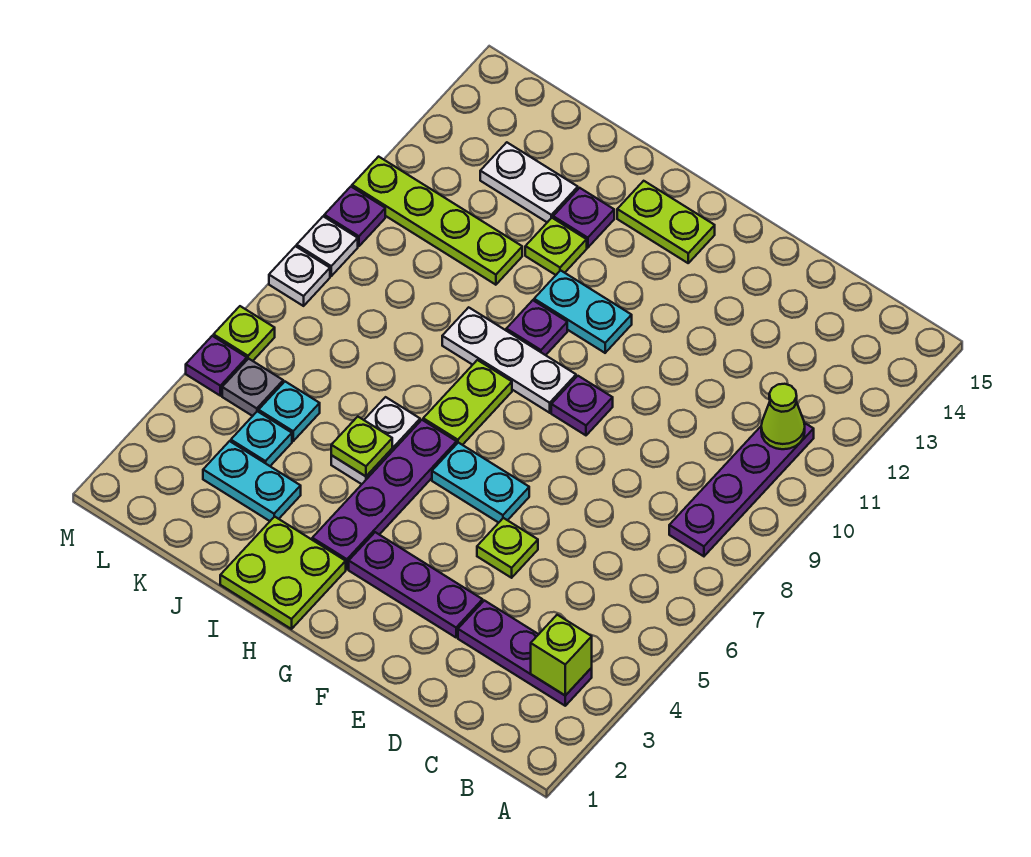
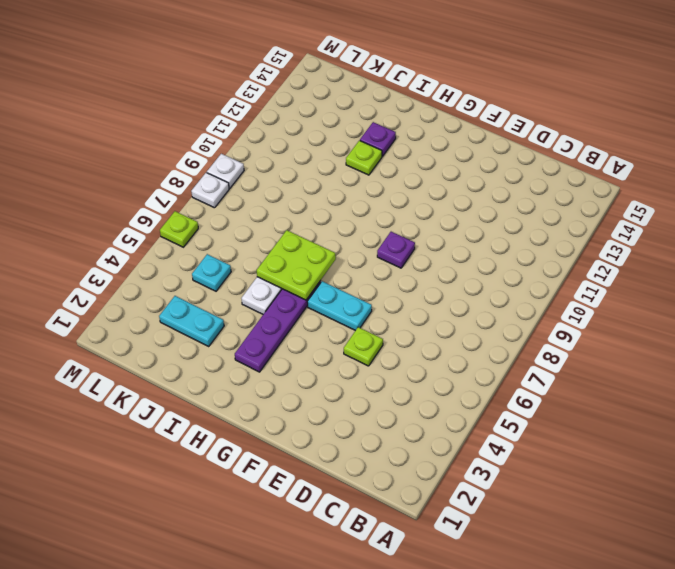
lime plate H6:I7 level 2 -> lime plate H1:I2 level 1
none -> purple plate B3:D3 level 1
none -> purple plate B8:B11 level 1
none -> purple plate E3:G3 level 1
none -> white plate G9:I9 level 1

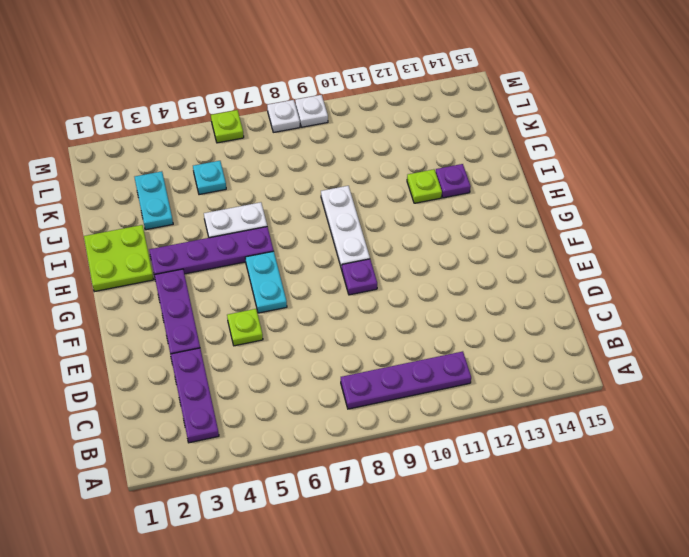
none -> cyan plate G11:H11 level 1
none -> lime plate G14:H14 level 1
none -> lime plate H7:H8 level 1
none -> purple plate H10 level 1

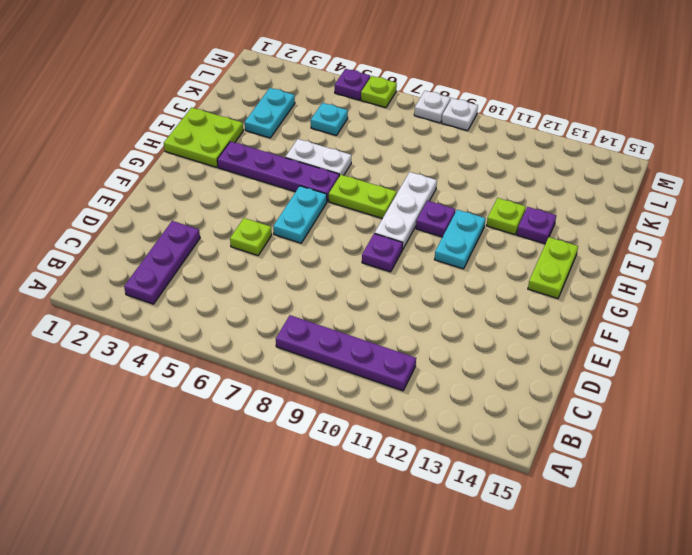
none -> purple plate E3:G3 level 1
none -> lime plate J11:M11 level 1
none -> white plate J13:K13 level 1
none -> cyan plate K4 level 1

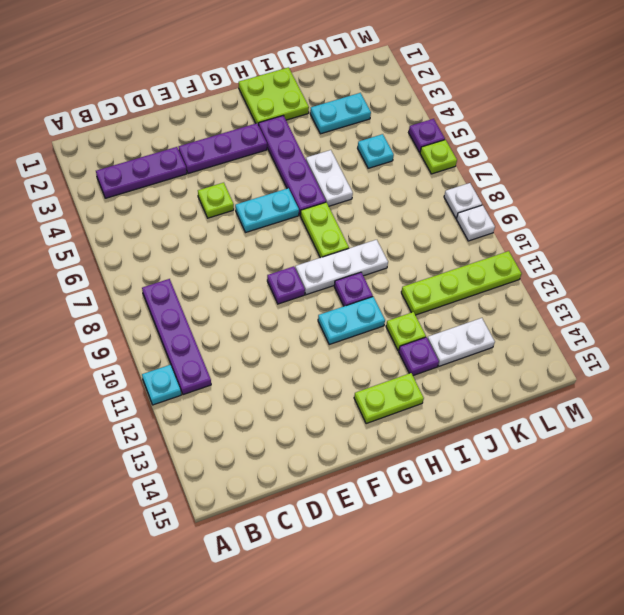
cyan plate A11 level 1 -> cyan plate K4 level 1
none -> grey plate L5 level 1
none -> purple plate M10 level 1
none -> lime brick B3 level 2
none -> lime cone B11 level 2

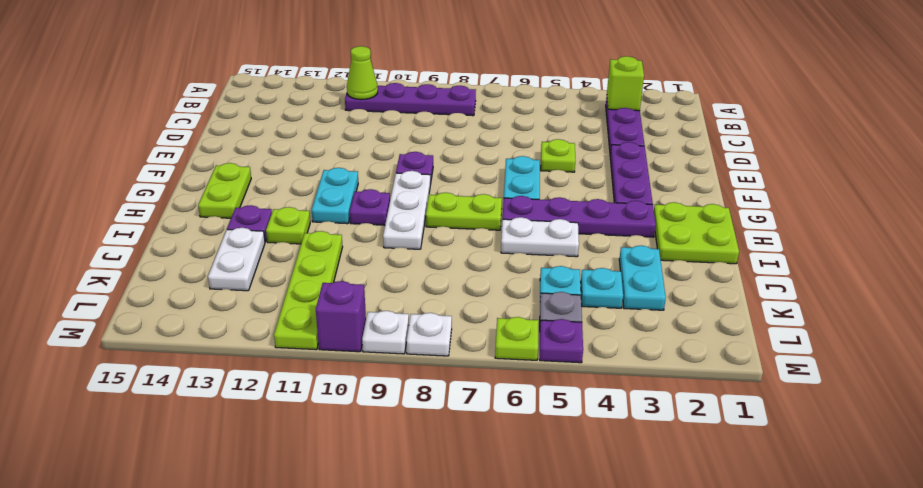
purple brick M10 level 1 -> purple plate M10 level 1
none -> lime plate I5 level 2

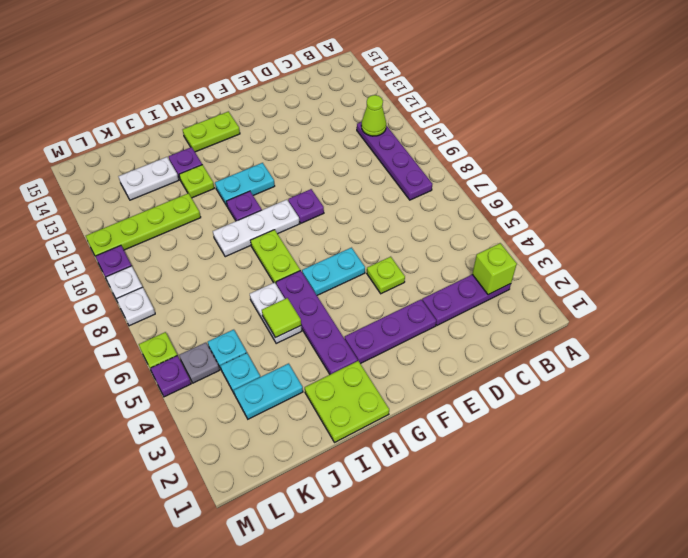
lime tile I5 level 2 -> lime plate I5 level 2

